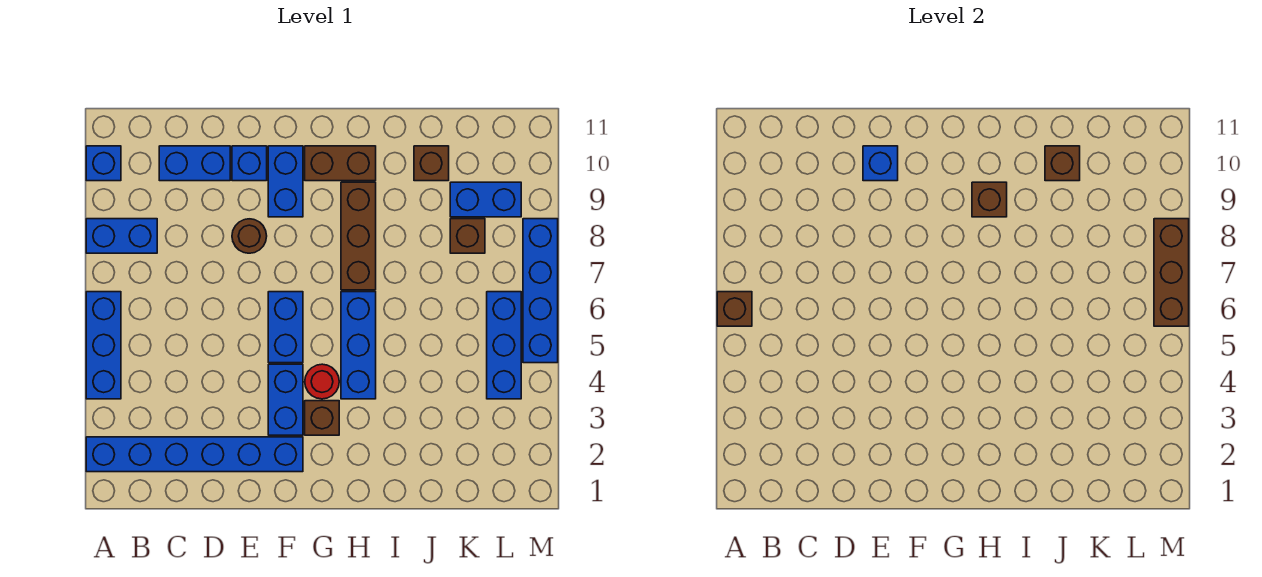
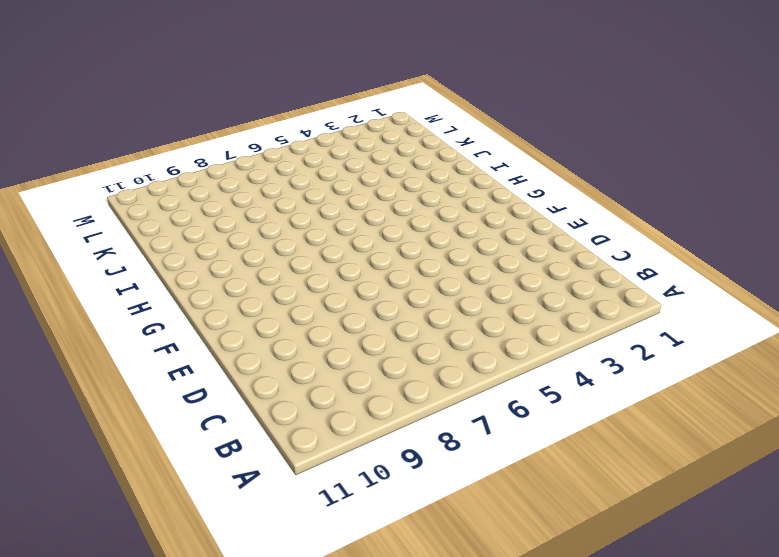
none -> blue brick A2:F2 level 1
none -> blue brick A4:A6 level 1
none -> blue brick A8:B8 level 1

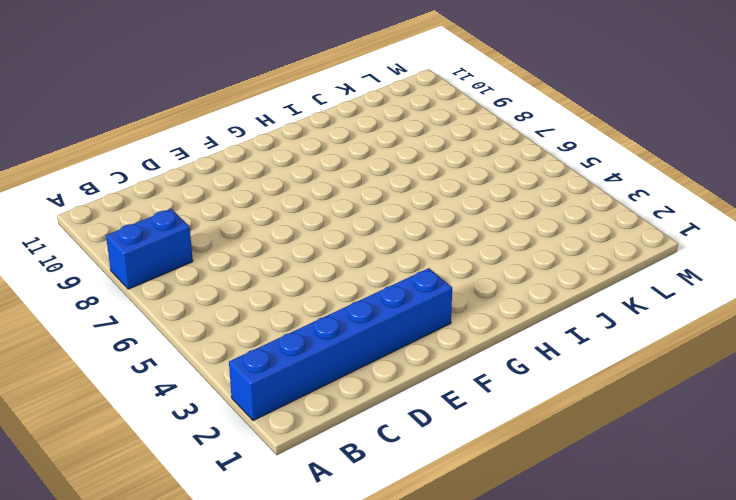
none -> blue brick A4:A6 level 1
none -> blue brick A10 level 1
none -> blue brick C10:D10 level 1

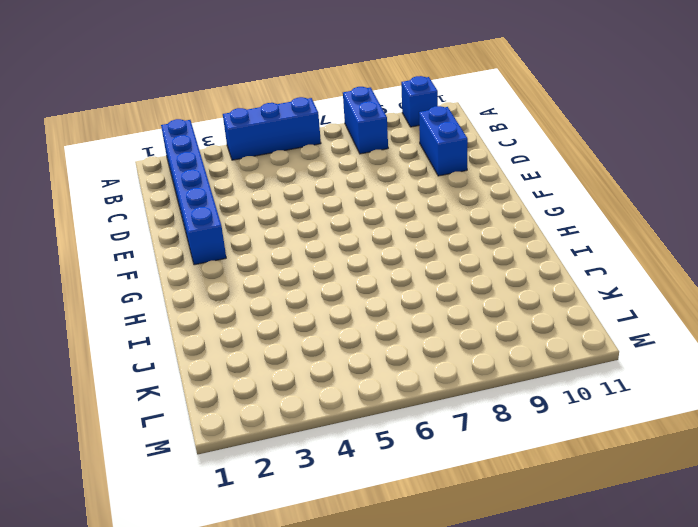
none -> brown round brick E8 level 1
none -> blue brick E10 level 1
none -> blue brick F3:F4 level 1

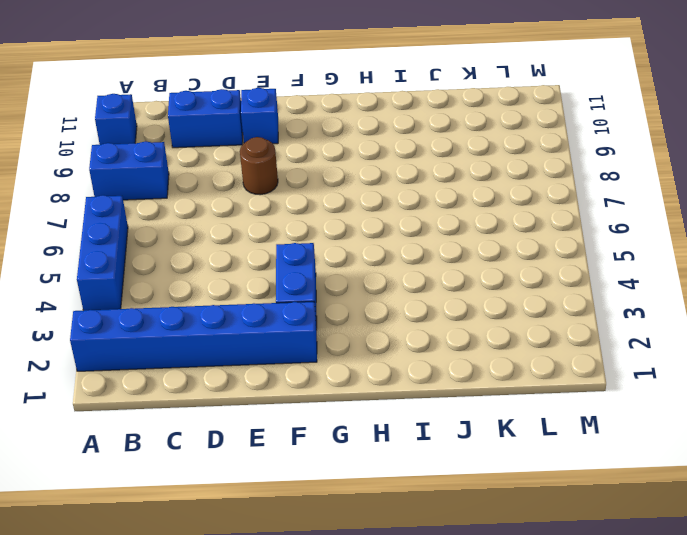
none -> blue brick F5:F6 level 1
none -> blue brick F9:F10 level 1
none -> brown brick G3 level 1

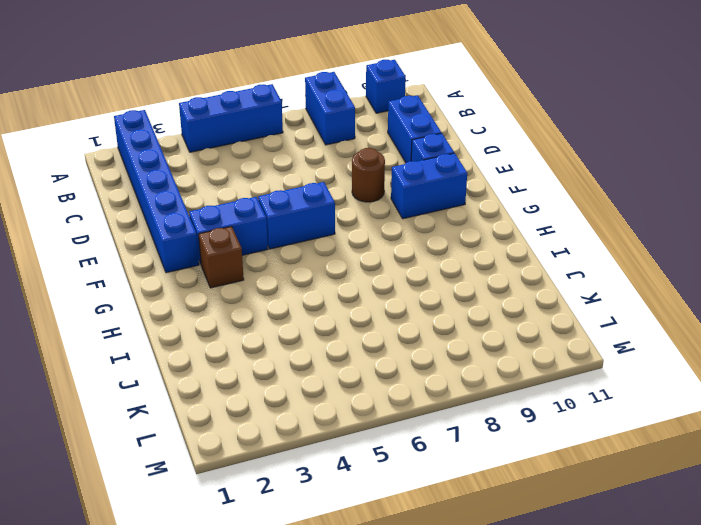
none -> red round brick G4 level 1
none -> brown brick G10:H10 level 1
none -> blue brick H4:H6 level 1

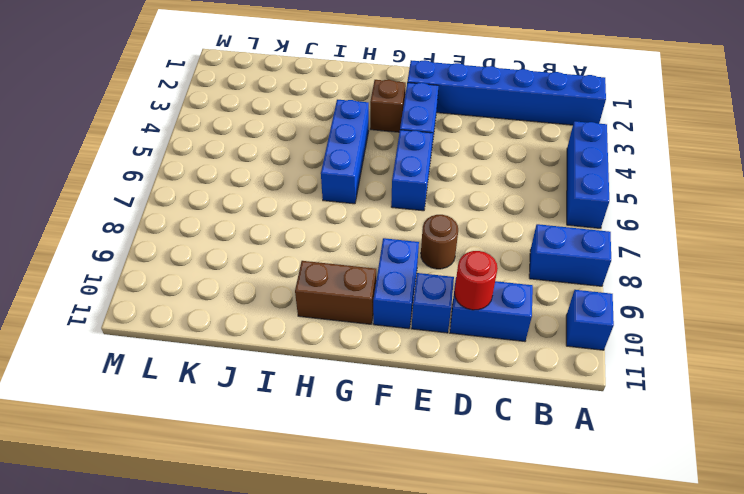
red round brick D10 level 2 -> red round brick G4 level 1
none -> brown brick H7:H9 level 1
none -> brown brick J10 level 1
none -> brown brick K8 level 1

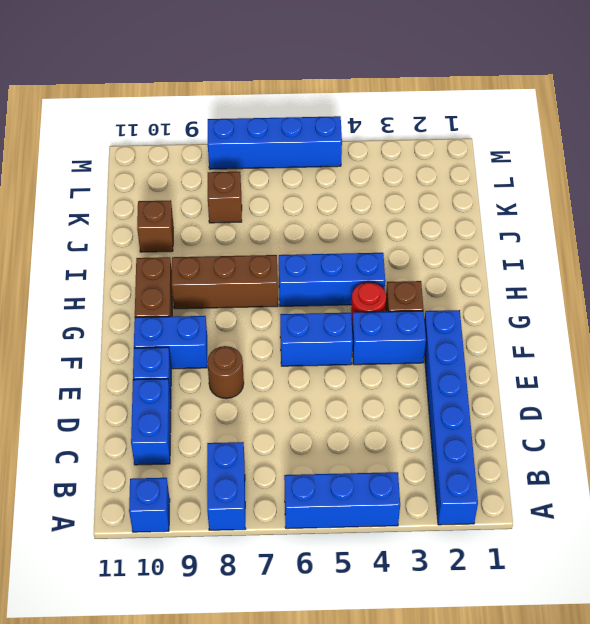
none -> blue brick K9:L9 level 1
none -> blue brick L4:L6 level 1
none -> brown brick A6 level 2

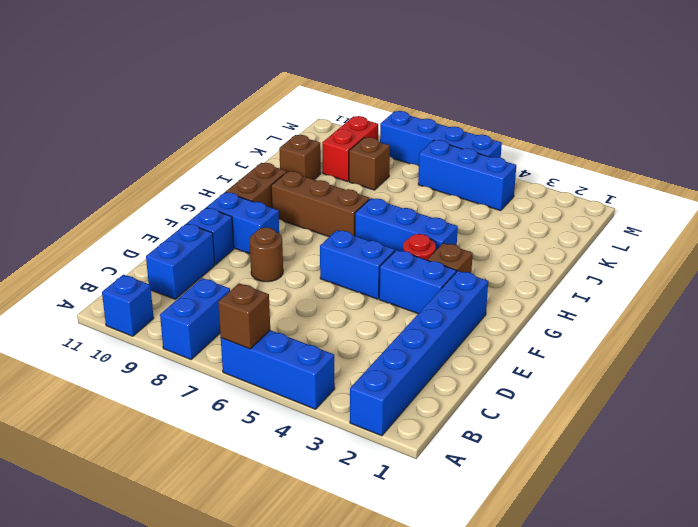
red brick K9:L9 level 1 -> blue brick K9:L9 level 1
none -> blue brick E10 level 2
none -> brown brick H9 level 2
none -> brown brick J10 level 2

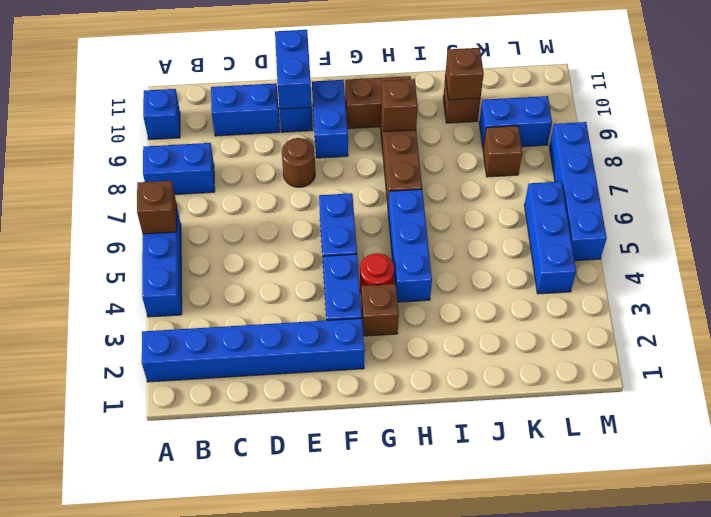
blue brick E10:E11 level 2 -> blue brick E10 level 2
none -> brown brick M6:M8 level 2

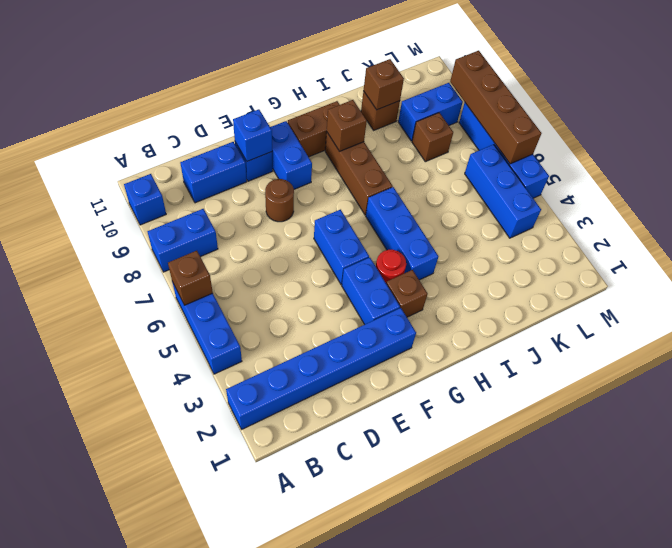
brown brick M6:M9 level 2 -> brown brick M6:M8 level 2

